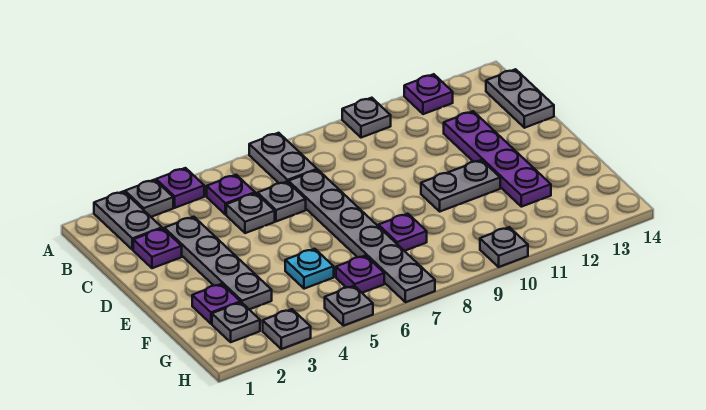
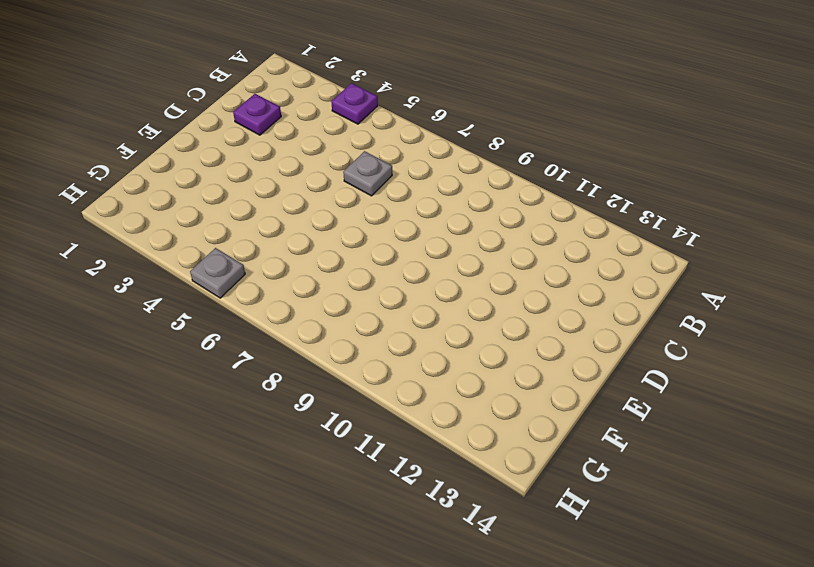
none -> grey plate A2:B2 level 1
none -> grey plate A3 level 1
none -> grey plate A7:B7 level 1

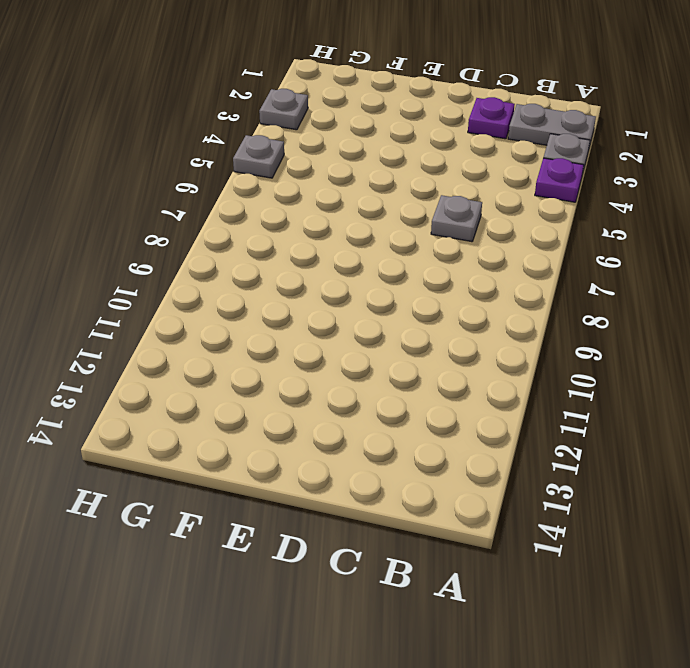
none -> grey plate A7:B7 level 1
none -> grey plate A10 level 1
none -> purple plate A12 level 1

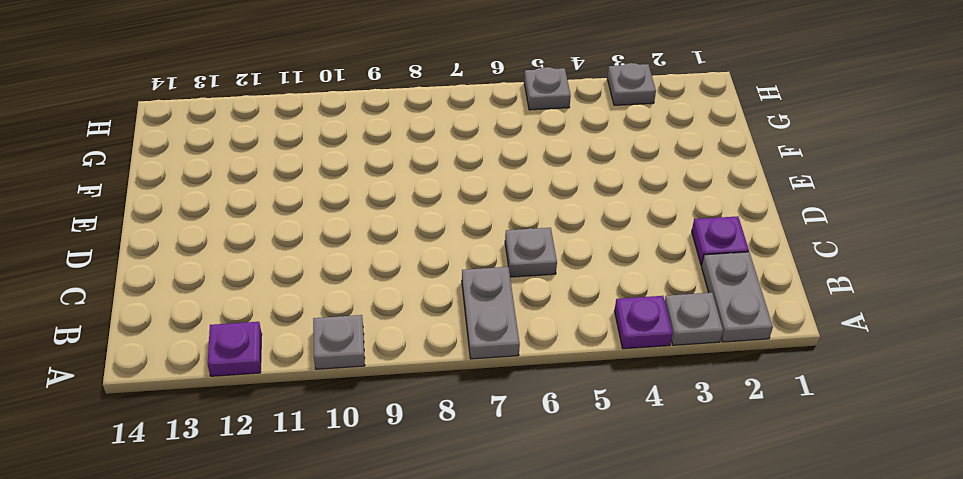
none -> purple plate B5 level 1
none -> grey plate B14:C14 level 1
none -> grey plate C3:F3 level 1

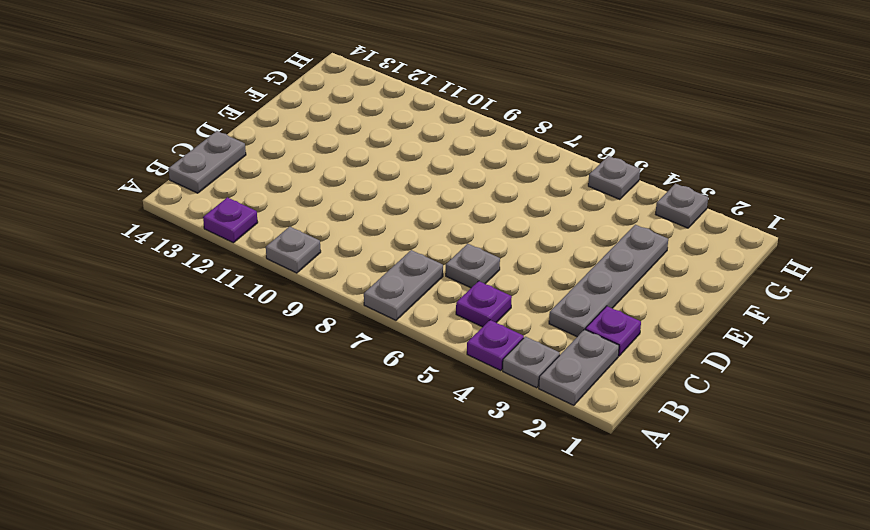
none -> grey plate C5 level 1
none -> grey plate C7:H7 level 1
none -> purple plate C12:F12 level 1

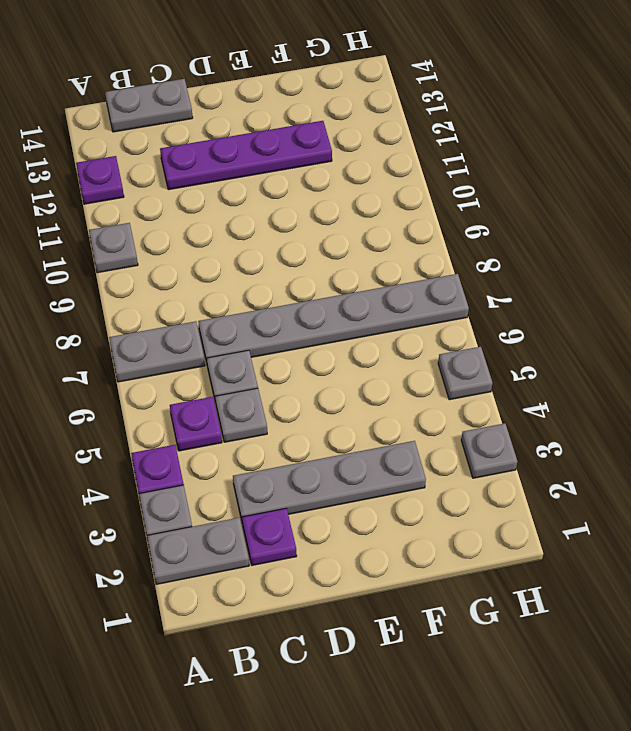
none -> grey plate E10:E11 level 1
none -> purple plate F2 level 1
none -> cyan plate F5 level 1

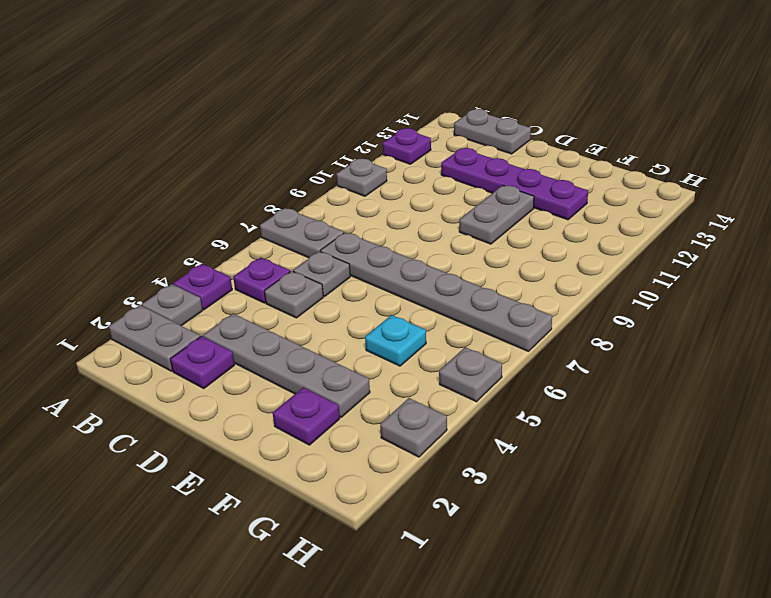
none -> purple plate F8 level 1
none -> grey plate G2 level 1
none -> purple plate G6 level 1

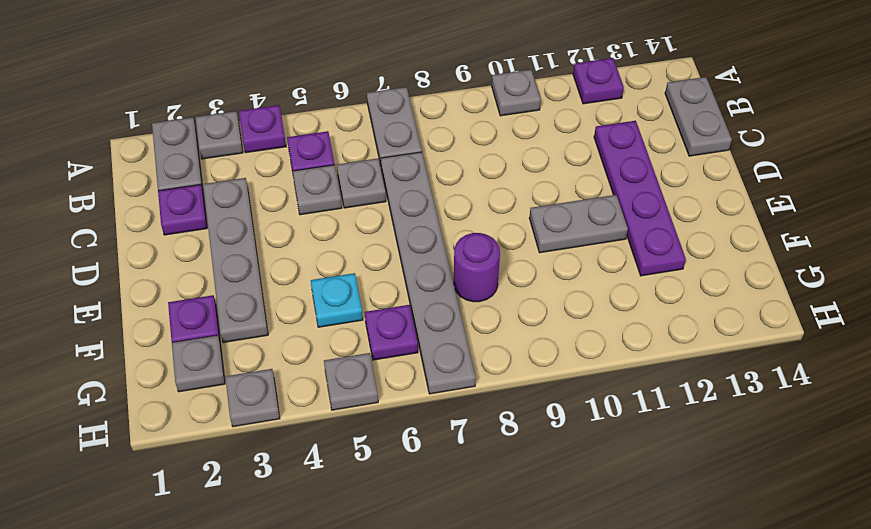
purple round brick F8 level 1 -> purple plate F8 level 1
none -> grey plate H10 level 1

